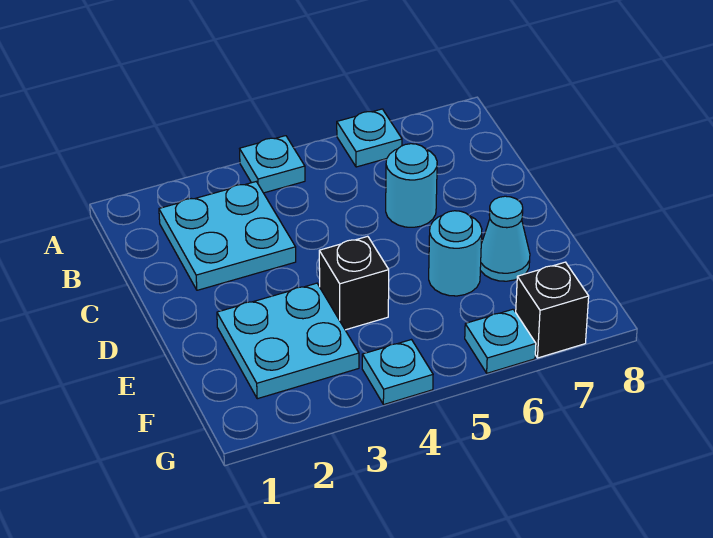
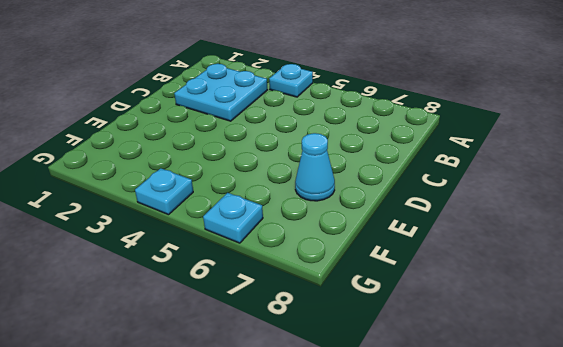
none -> cyan plate A6 level 1
none -> cyan round brick C6 level 1

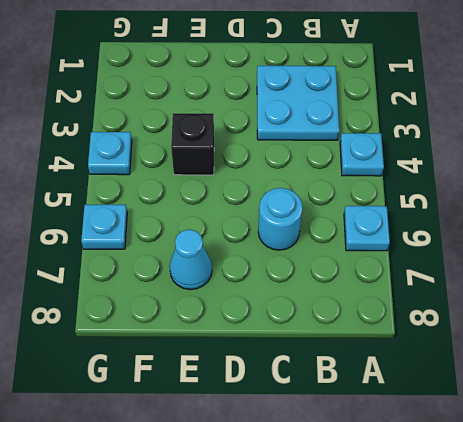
none -> cyan plate E2:F3 level 1
none -> cyan round brick E6 level 1

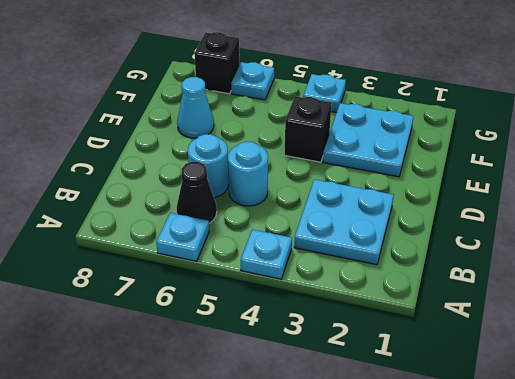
black cone B6 level 1 -> none
cyan round brick C5 level 1 -> cyan round brick E6 level 1

